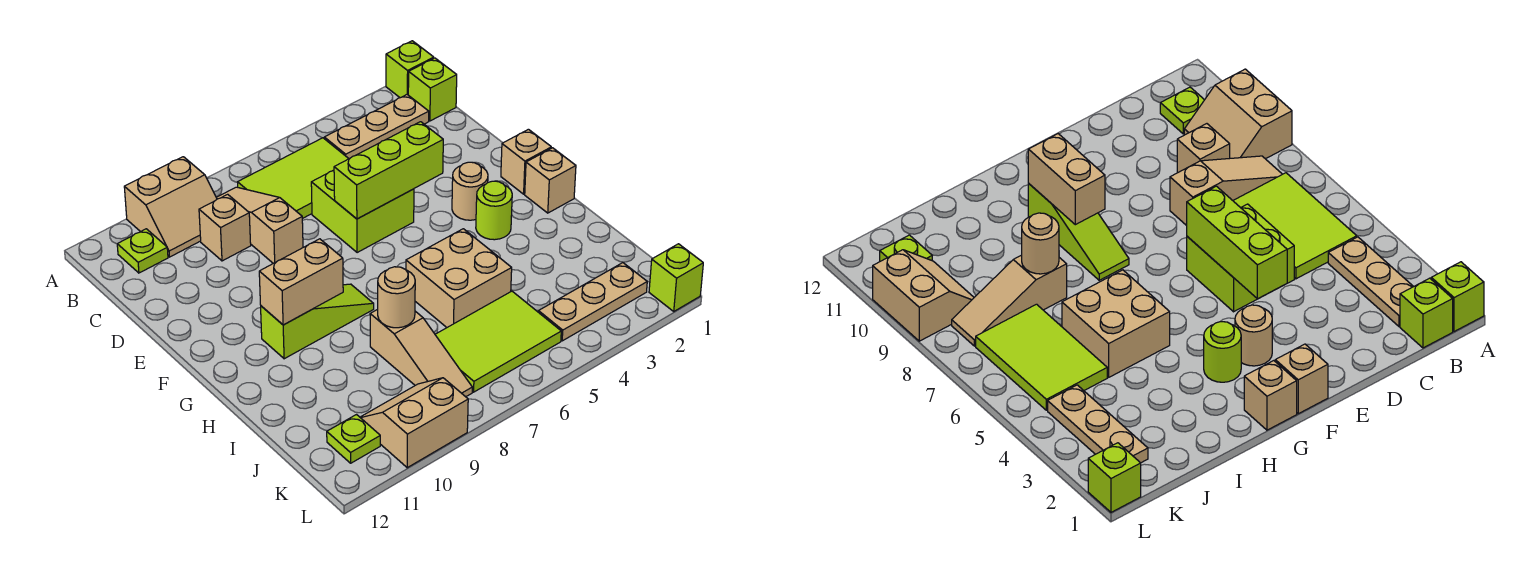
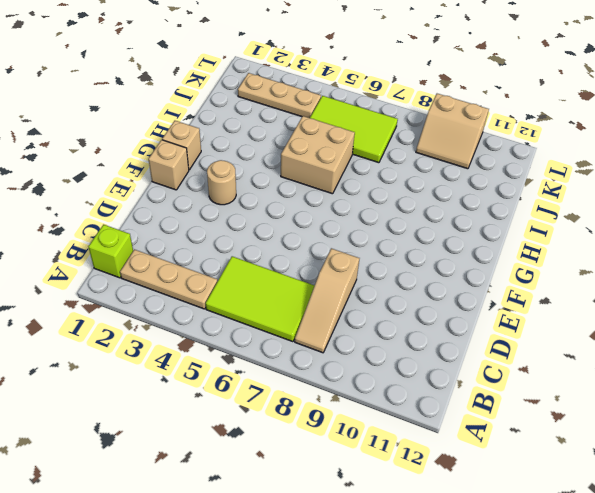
none -> lime brick A1 level 1
none -> tan slope A9:B10 level 1 top A
none -> lime plate B11 level 1

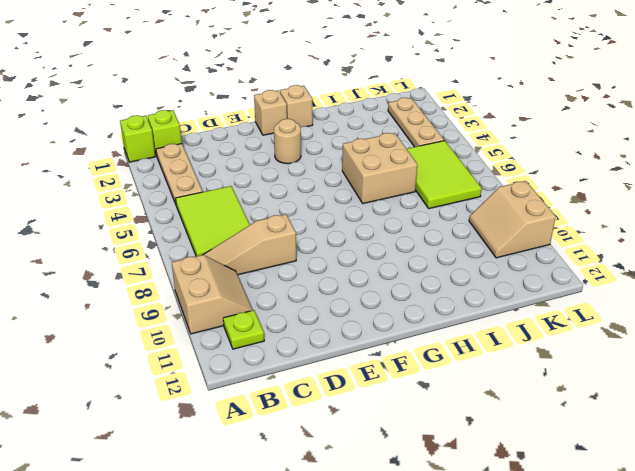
none -> tan brick C9 level 1
none -> lime brick D5:E6 level 1
none -> lime round brick G3 level 1

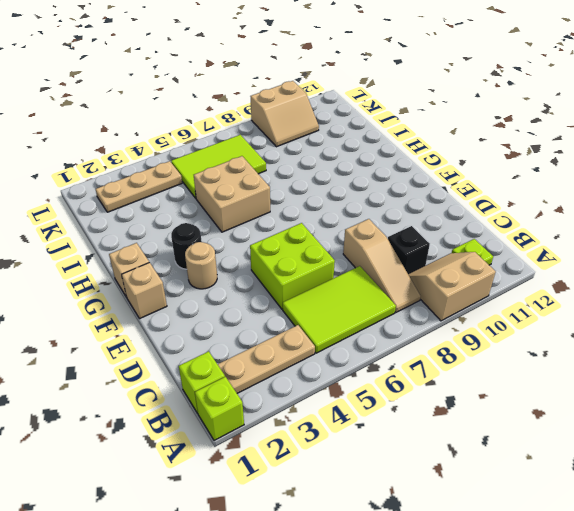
black brick C9 level 1 -> tan brick C9 level 1
black round brick G3 level 1 -> lime round brick G3 level 1
none -> lime slope G8:G10 level 1 top 10
none -> tan slope I8:K8 level 1 top I
none -> lime plate K11 level 1

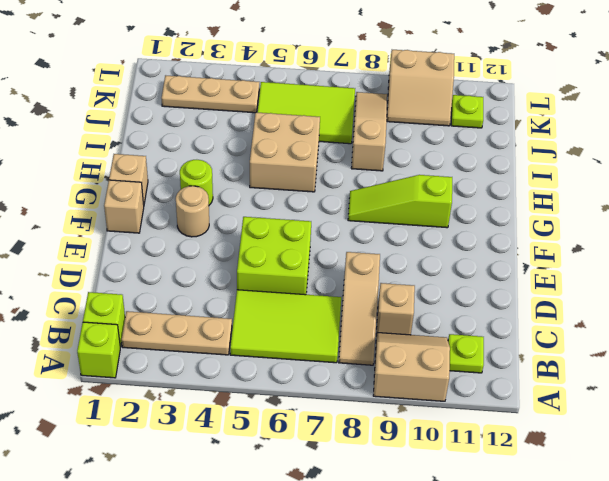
none -> lime brick L1 level 1
none -> lime brick E4:E6 level 2
none -> tan brick G9:G10 level 2

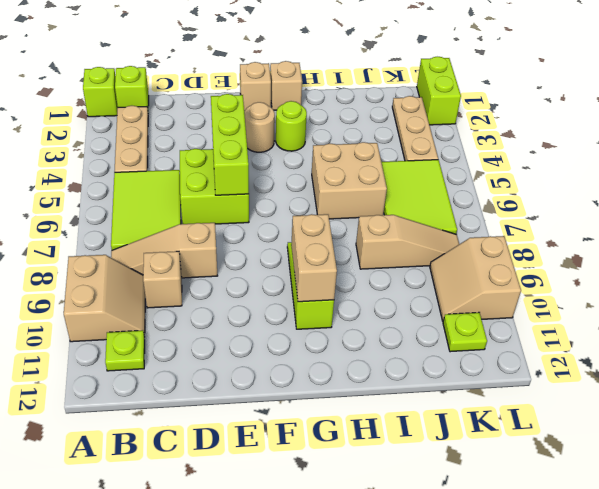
lime brick L1:L2 level 1 -> lime brick L1 level 1
none -> tan round brick I8 level 2

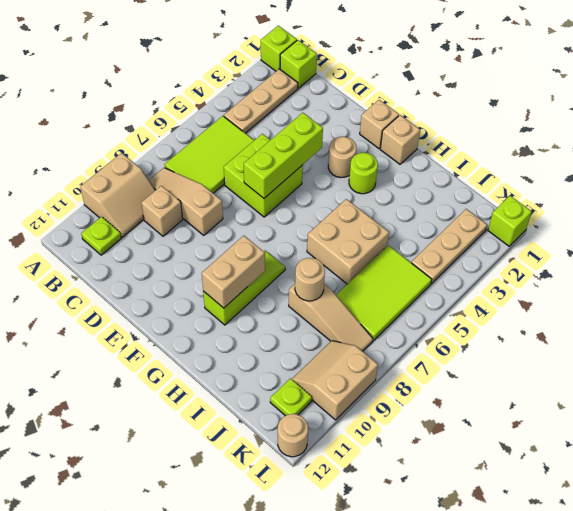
tan round brick L12 level 1 -> none

